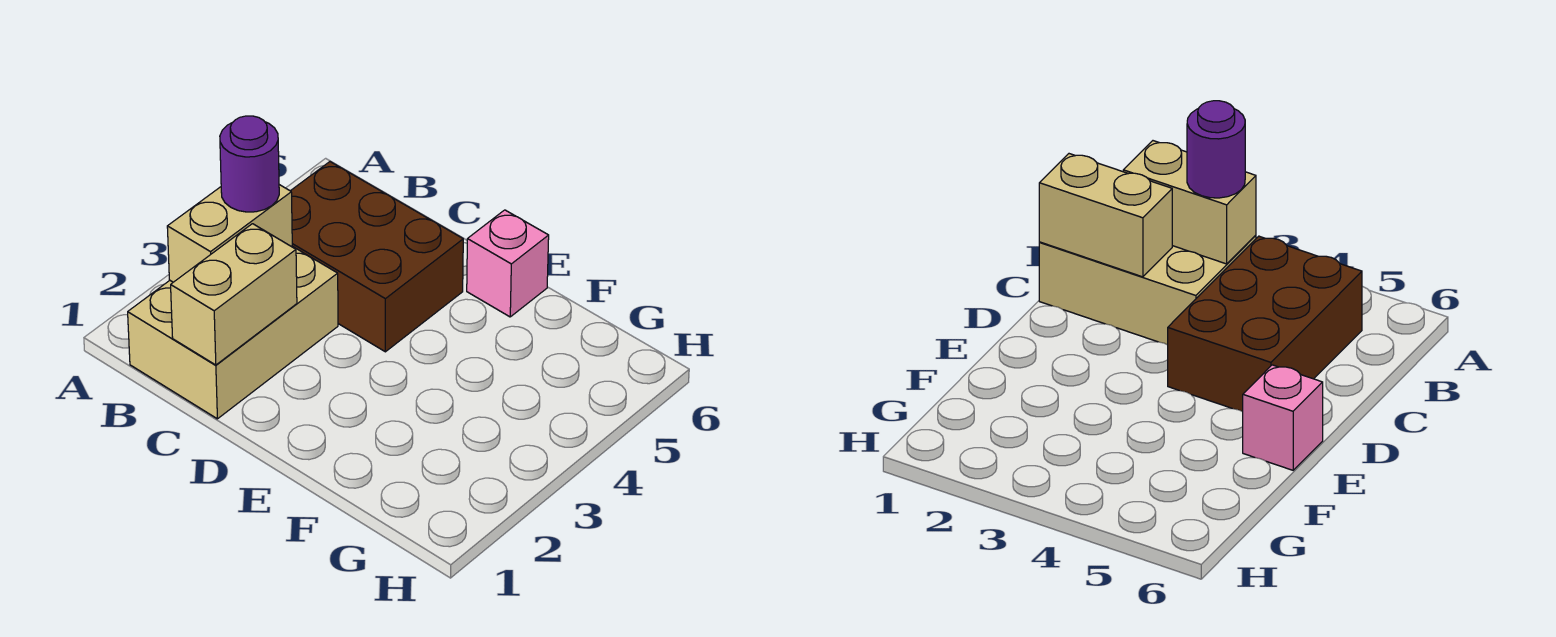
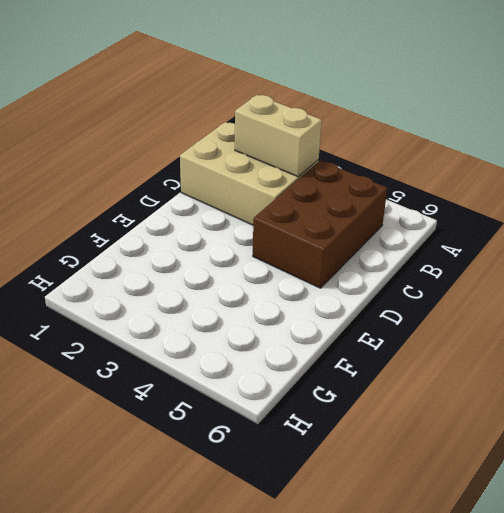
none -> pink brick E6 level 1
none -> tan brick C1:C2 level 2

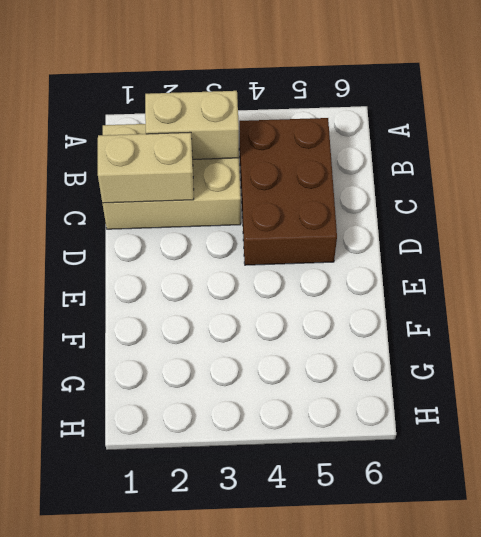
none -> pink brick E6 level 1
none -> purple round brick B3 level 3

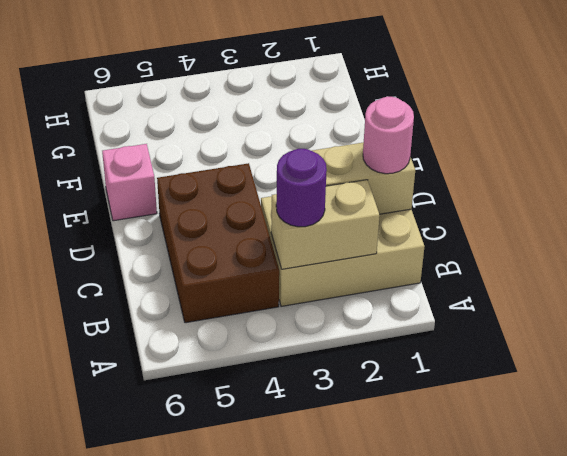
pink round brick C1 level 3 -> none

